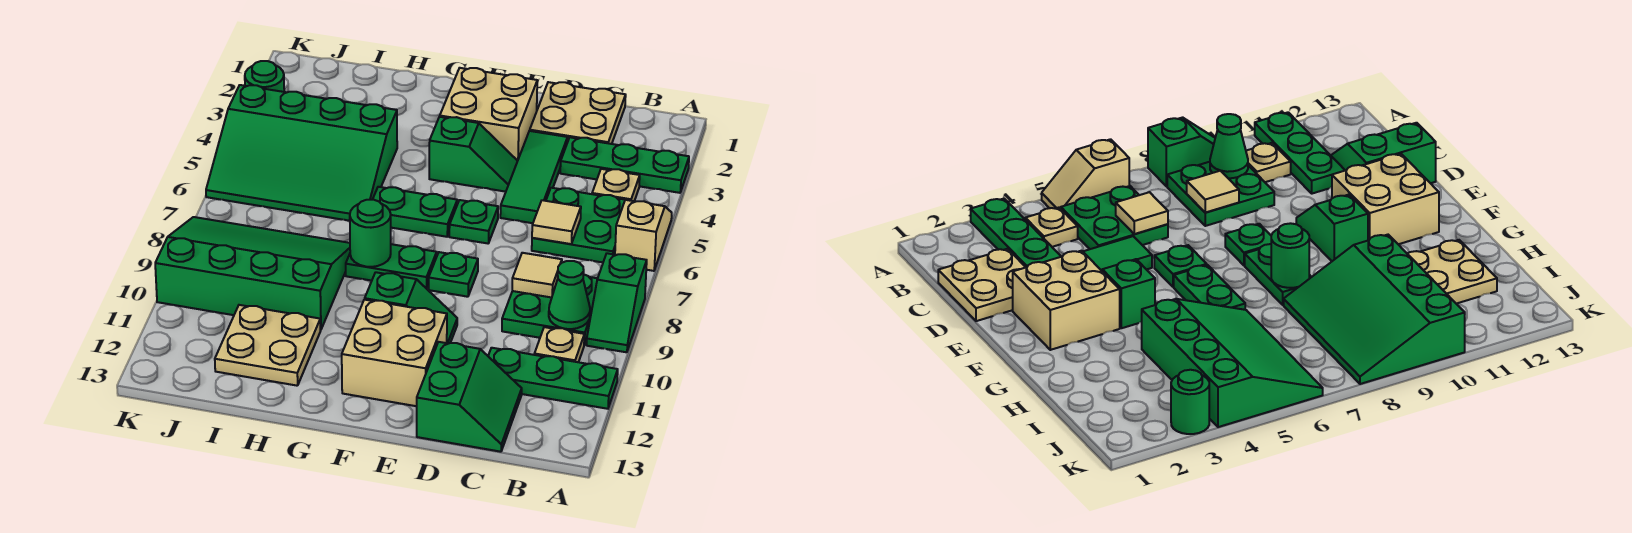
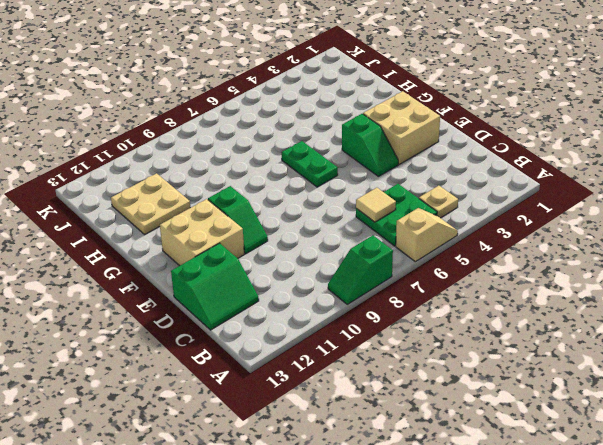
none -> green plate A3:C3 level 1
none -> green plate A11:C11 level 1
none -> green plate B8:C9 level 1

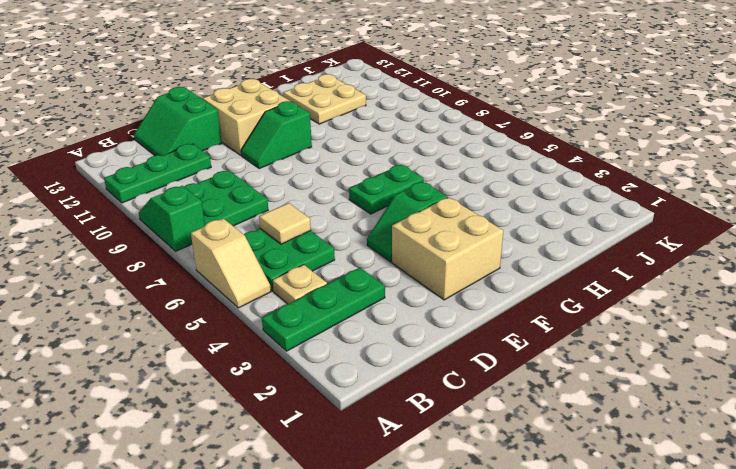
none -> tan plate B10 level 1
none -> tan plate C1:D2 level 1
none -> green tile D3:D5 level 1

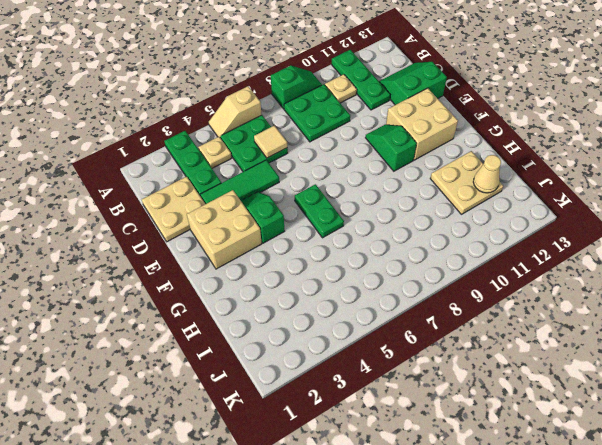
tan cone I12 level 2 -> none
none -> green plate E6 level 1
none -> green plate E8 level 1
none -> green plate F8:G8 level 1

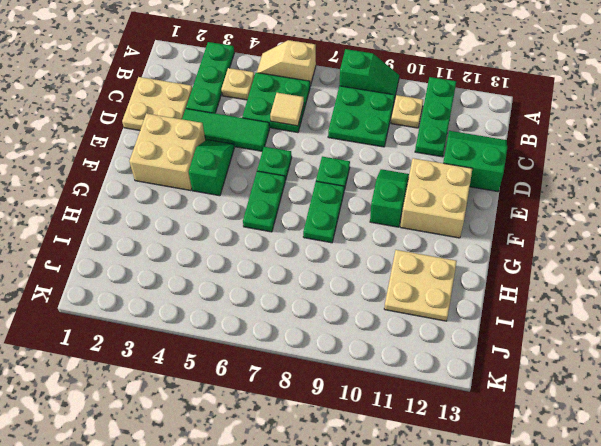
none -> green slope H4:K6 level 1 top 4
none -> green slope H8:K10 level 1 top 10
none -> green round brick K3 level 1

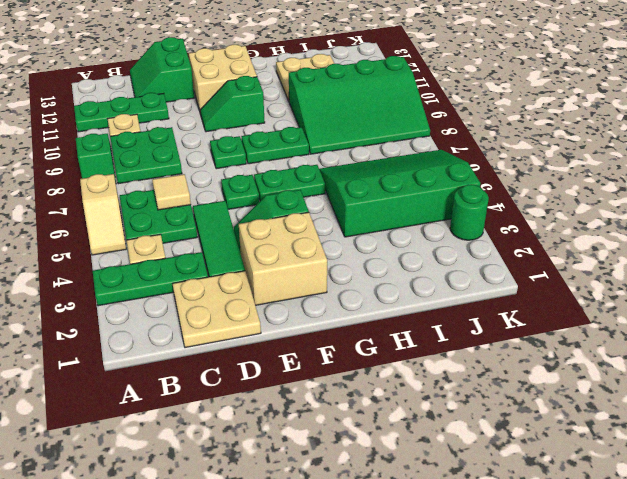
none -> green cone B9 level 2
none -> tan tile C8 level 2
none -> green round brick G8 level 2

